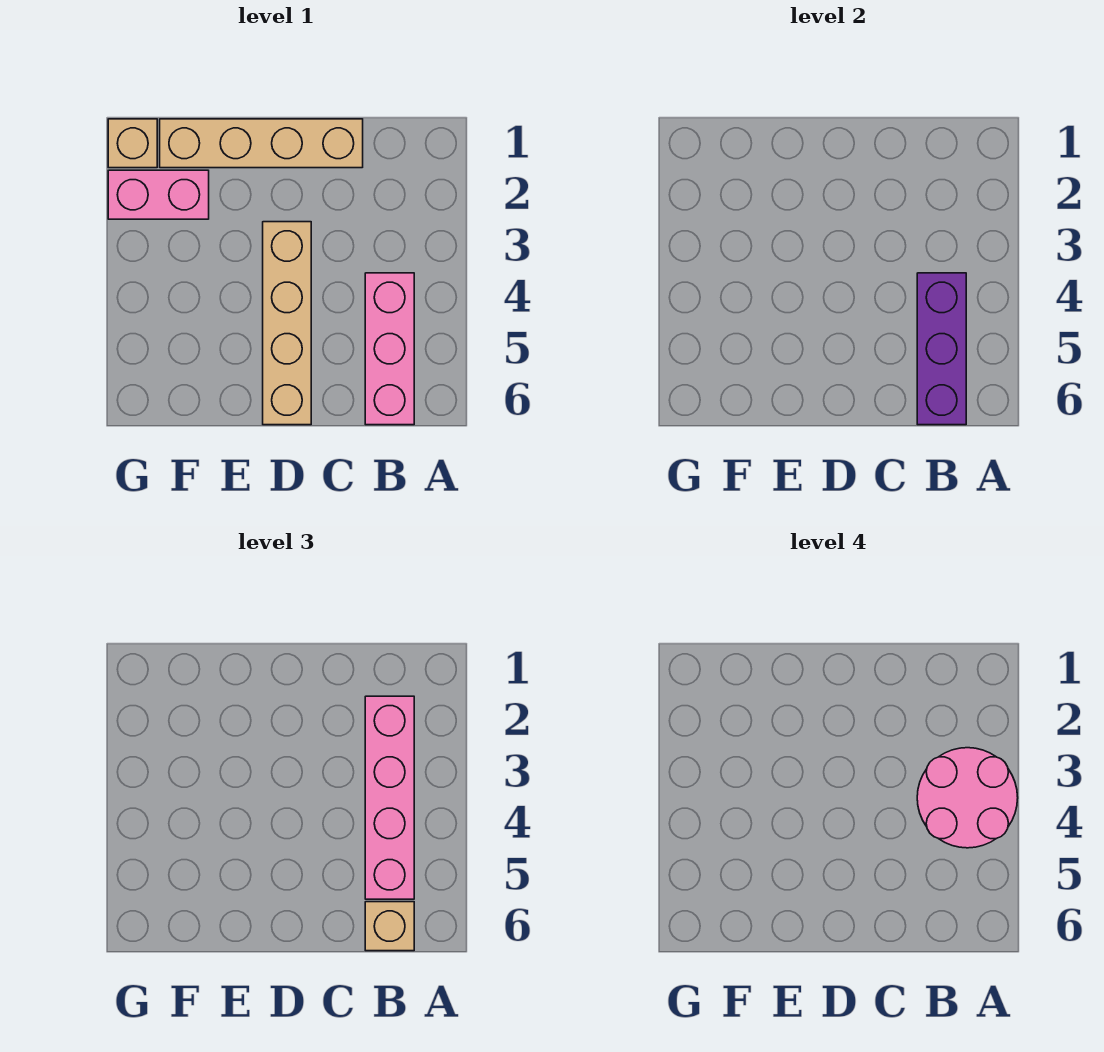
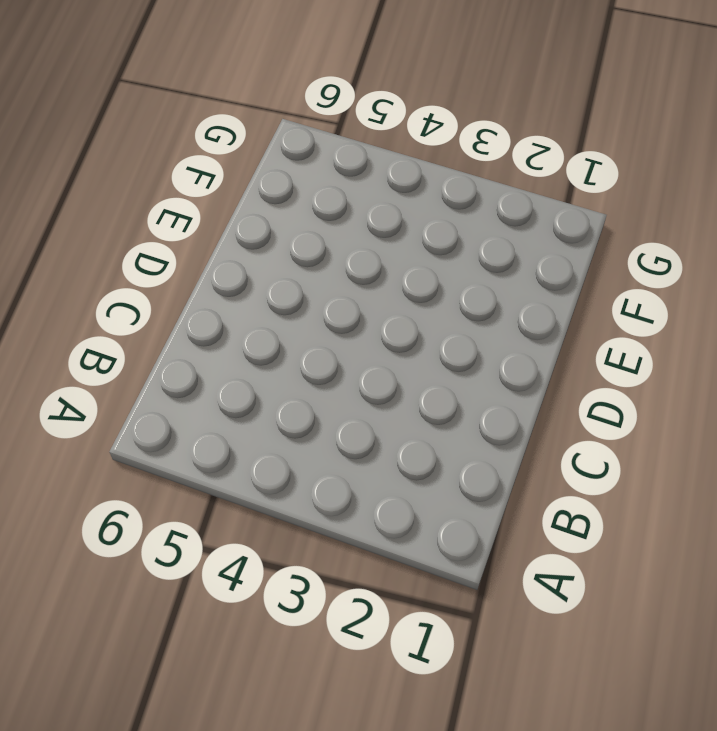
none -> pink brick B4:B6 level 1
none -> tan brick C1:F1 level 1

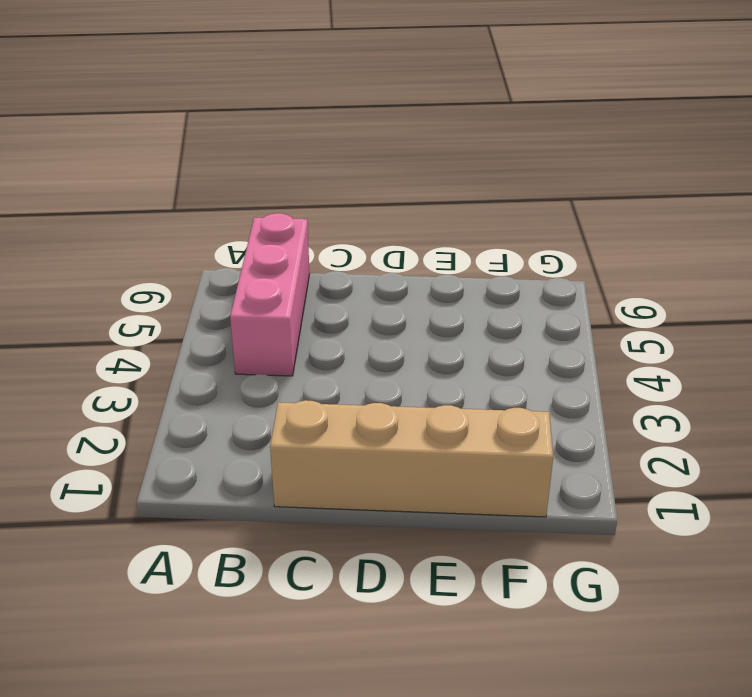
none -> tan brick D3:D6 level 1
none -> pink brick F2:G2 level 1

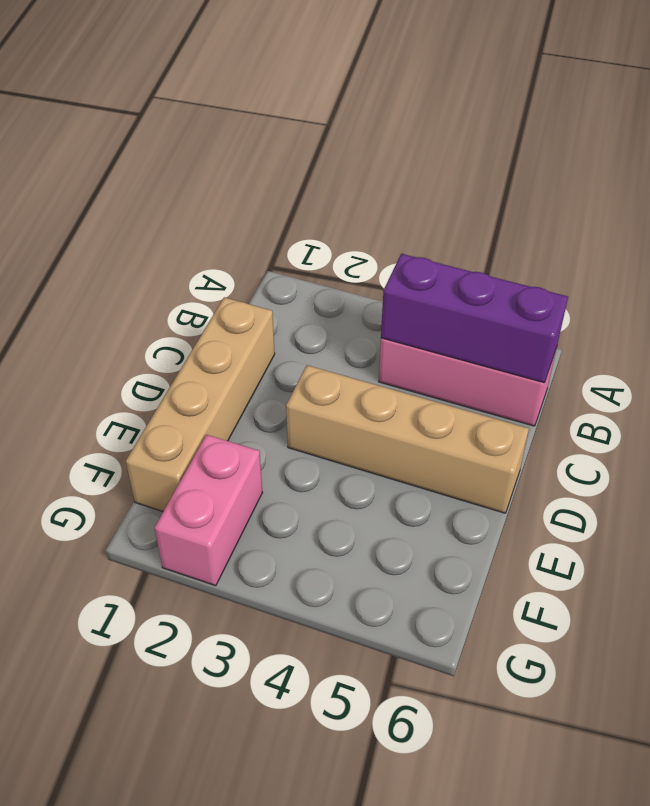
none -> tan brick G1 level 1
none -> pink brick B2:B5 level 3

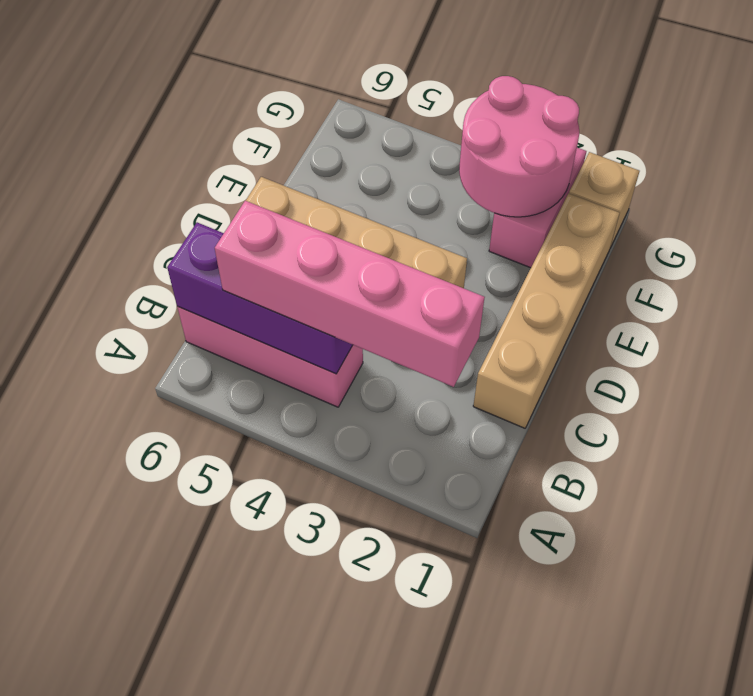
pink round brick F2:G3 level 2 -> pink round brick A3:B4 level 4
none -> tan brick B6 level 3

